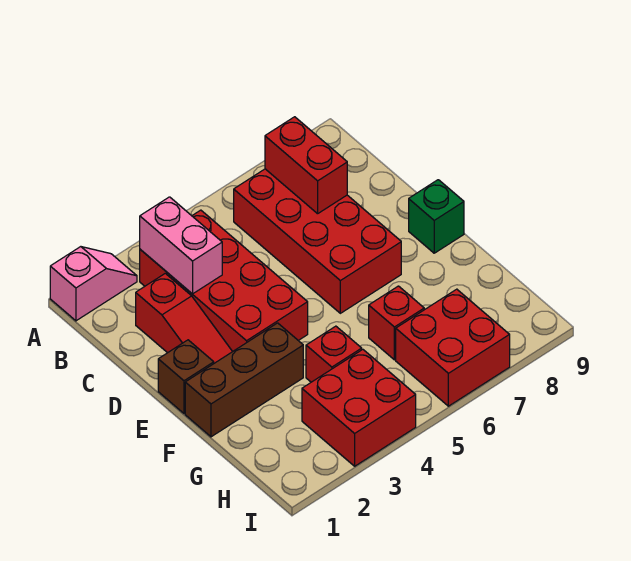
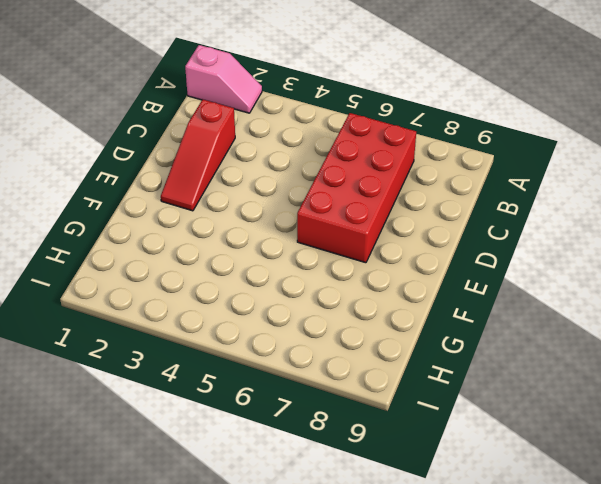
none -> red brick B3:E4 level 1
none -> brown brick E1 level 1
none -> green brick E9 level 1

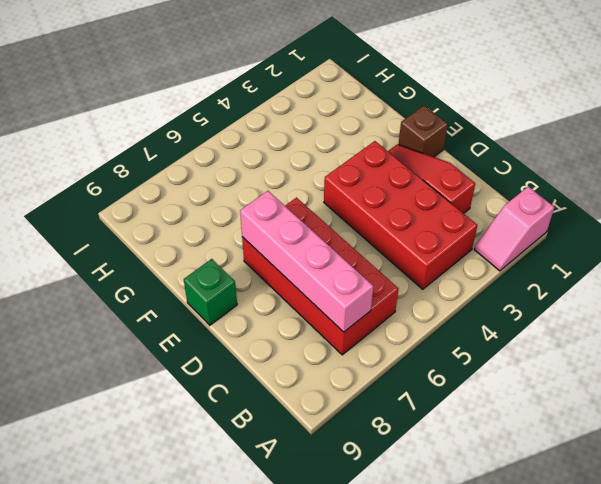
pink brick B7:E7 level 2 -> red brick B7:C7 level 2
none -> brown brick F1:F3 level 1
none -> red brick G4 level 1
none -> red brick G6 level 1

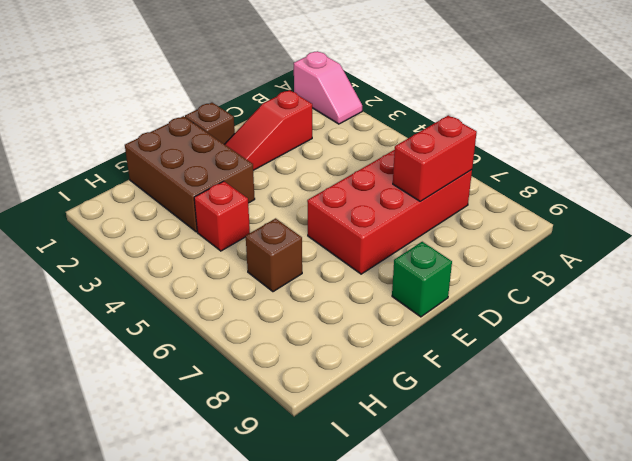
brown brick F1:G3 level 1 -> brown brick F1:F3 level 1
brown brick G6 level 1 -> red brick G6 level 1
none -> red brick B3:E4 level 1
none -> red brick H3:I4 level 1
none -> red brick H6:I7 level 1

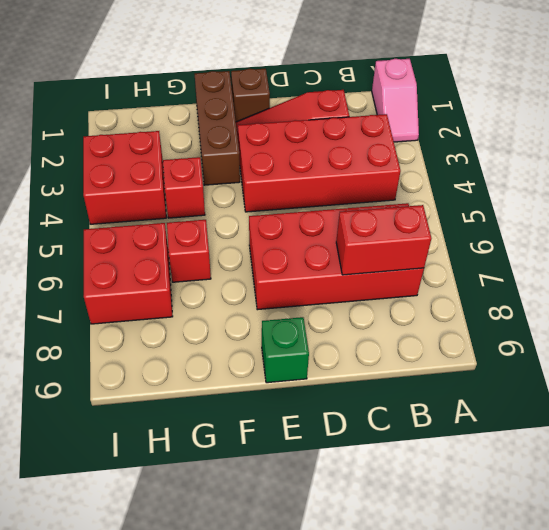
none -> pink brick B3:C3 level 2

